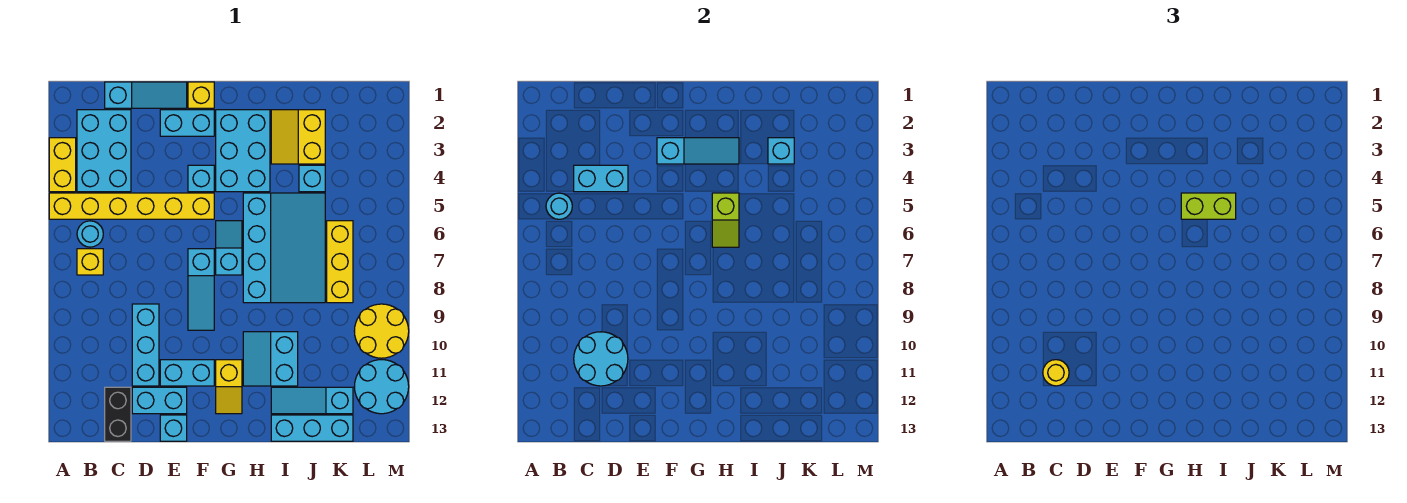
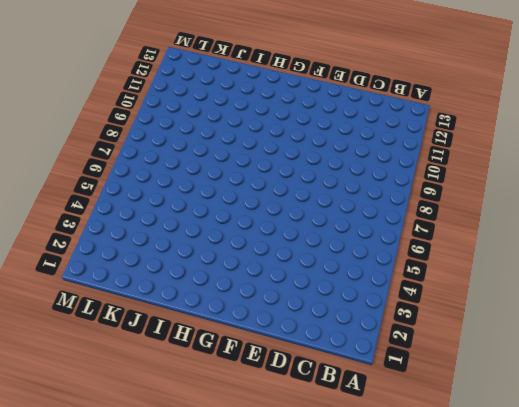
none -> yellow brick A3:A4 level 1
none -> yellow brick A5:F5 level 1
none -> cyan brick B2:C4 level 1
none -> cyan round brick B6 level 1

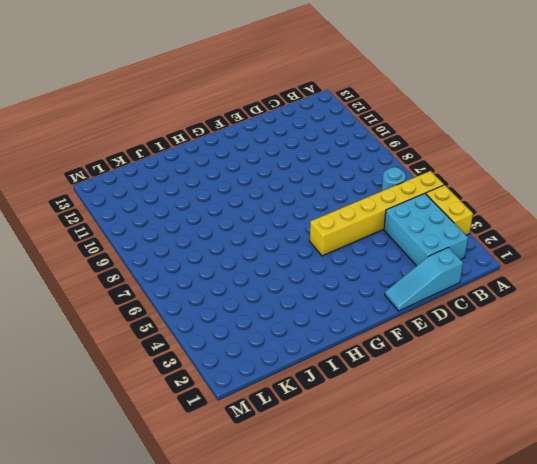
none -> yellow brick B7 level 1
none -> black brick C12:C13 level 1
none -> cyan brick D9:D11 level 1
none -> cyan brick D12:E12 level 1

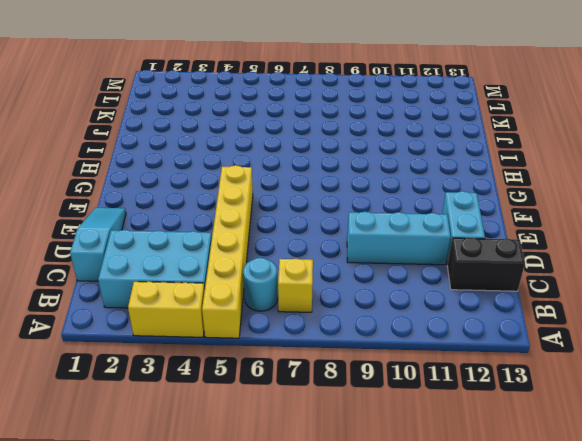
none -> cyan brick E2:F2 level 1
none -> cyan brick E11:F11 level 1
none -> cyan brick E13 level 1
none -> yellow brick F1 level 1

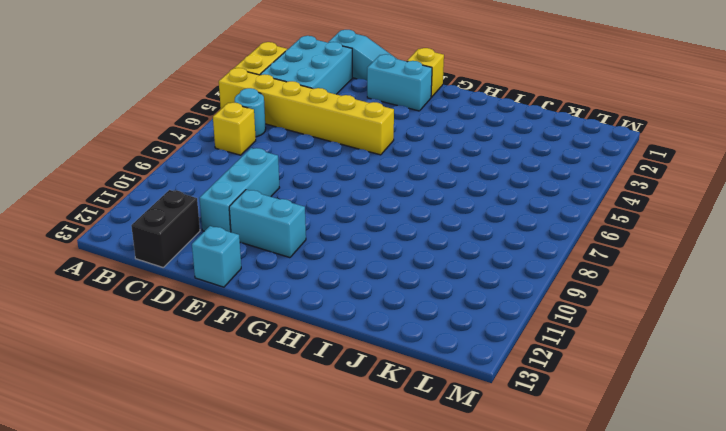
none -> cyan brick D12:E12 level 1
none -> cyan brick F4 level 1
none -> cyan slope F7:F9 level 1 top 7
none -> cyan brick G2:H4 level 1

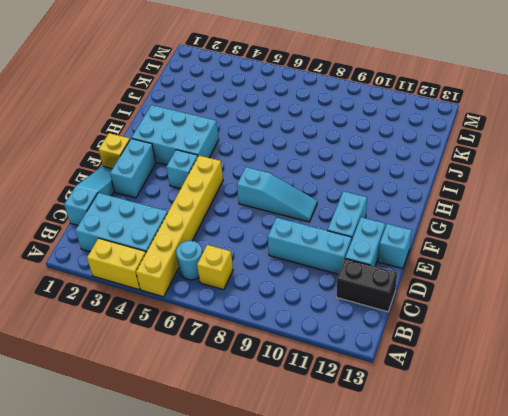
none -> cyan slope G6:G7 level 1 top 7
none -> yellow slope G11:G12 level 1 top 11
none -> cyan slope H5:J8 level 1 top H
none -> cyan slope H10:I11 level 1 top I

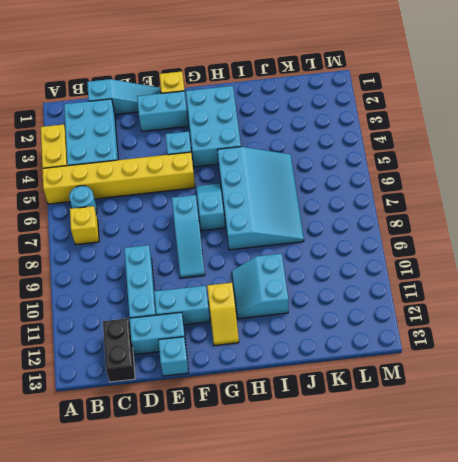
none -> yellow slope I2:J3 level 1 top J
none -> cyan slope I12:K12 level 1 top K
none -> cyan brick I13:K13 level 1
none -> cyan brick J4 level 1

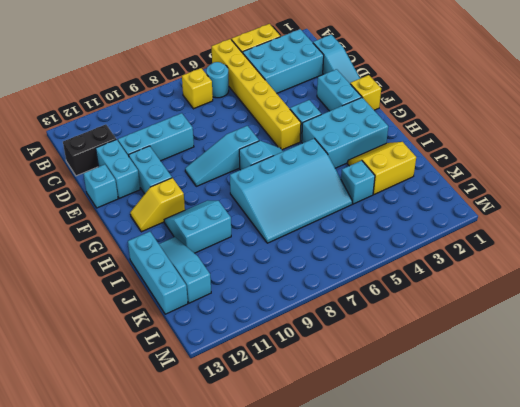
none -> yellow brick K6:K8 level 1
none -> yellow round brick L9:M10 level 1
none -> cyan round brick L11:M12 level 1
none -> cyan round brick B5 level 2

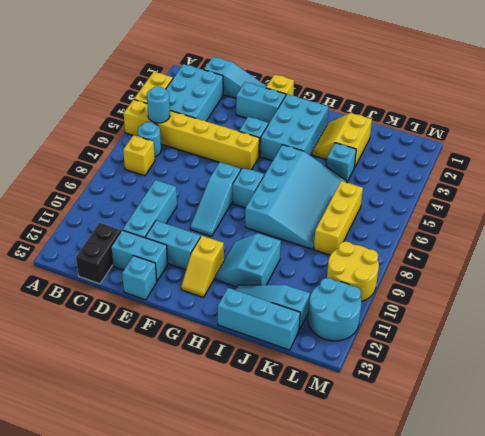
none -> cyan brick C4:D4 level 2
none -> cyan round brick C10:D11 level 2
none -> cyan slope F3:H3 level 2 top F
none -> lime slope H5:H6 level 2 top 5

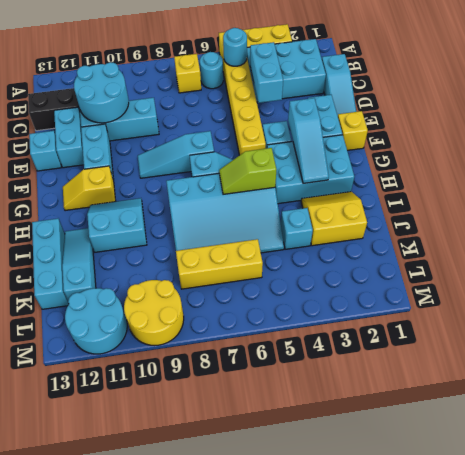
none -> cyan brick J3 level 2
none -> yellow round brick C11 level 3
none -> lime brick H5:I5 level 3

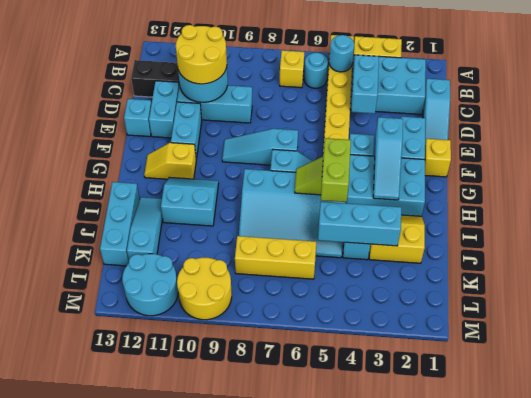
yellow round brick C10:D11 level 3 -> yellow round brick C11 level 3
cyan brick J3:J5 level 2 -> cyan brick J3 level 2

